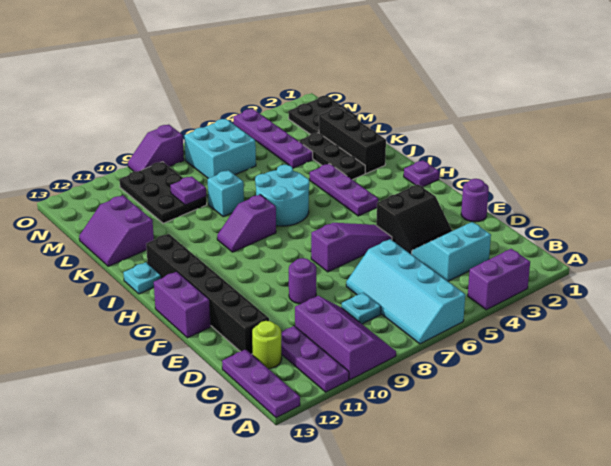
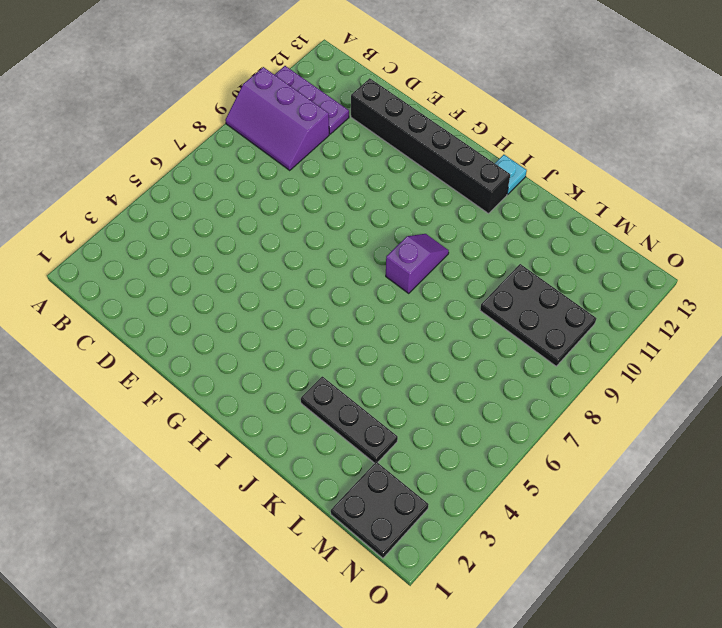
none -> purple brick A3:A4 level 1
none -> cyan slope A6:D7 level 1 top 6
none -> purple plate A13:C13 level 1

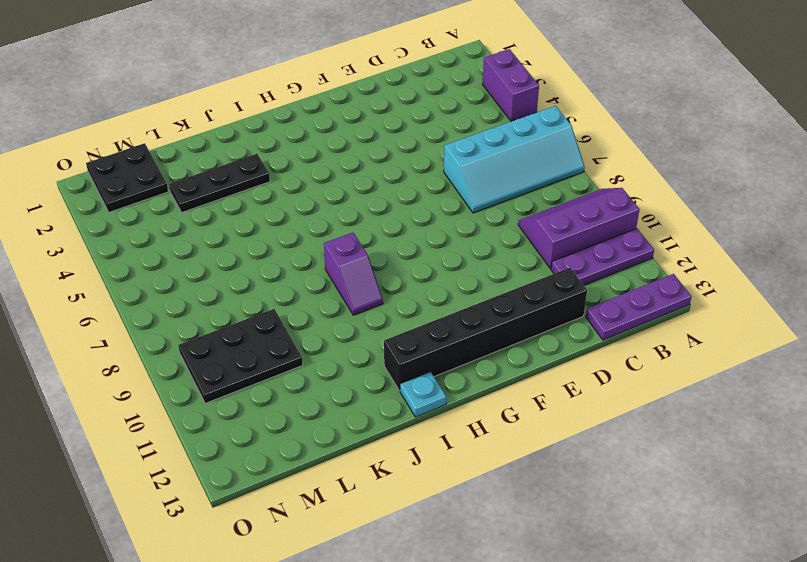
none -> cyan slope C3:D4 level 1 top C
none -> cyan plate C8 level 1
none -> lime round brick C12 level 1

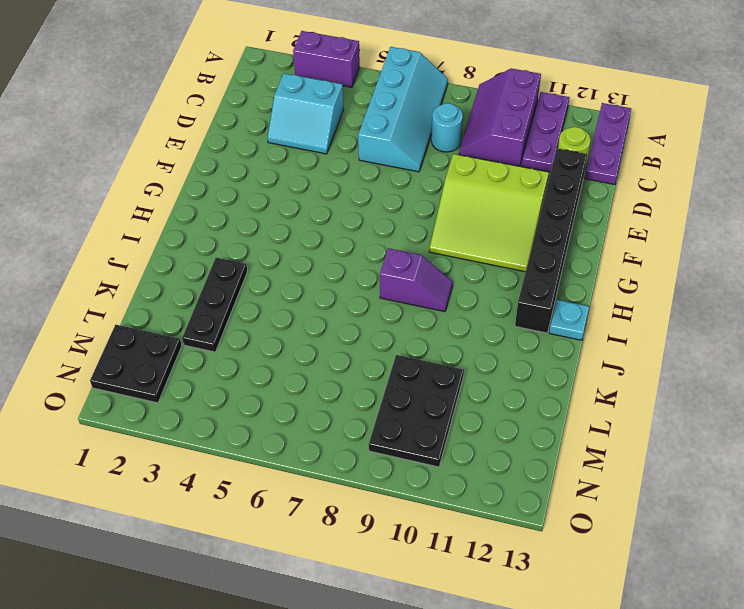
cyan round brick C8 level 1 -> cyan plate C8 level 1
lime slope E9:G11 level 1 top E -> purple round brick E9 level 1
none -> purple round brick E1 level 1
none -> black slope E3:F4 level 1 top F
none -> purple slope F5:F7 level 1 top 7

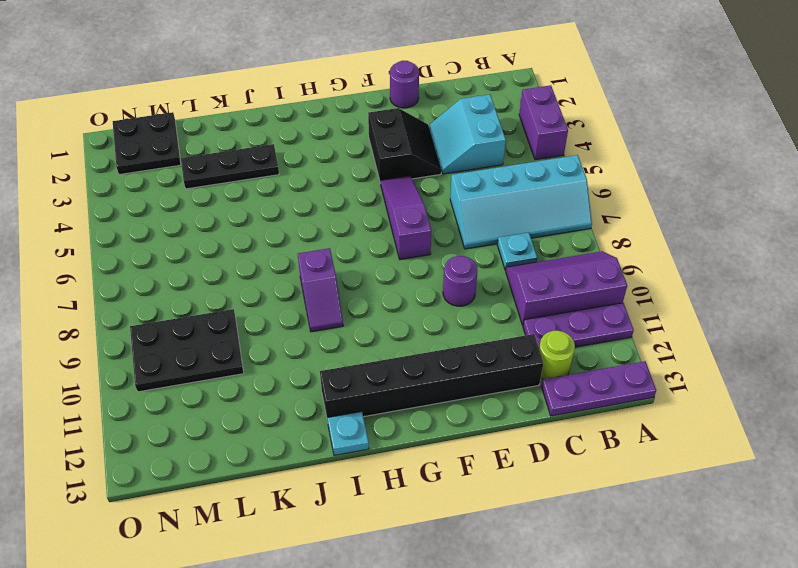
none -> purple brick F13:G13 level 1
none -> purple plate H1 level 1
none -> purple plate H4:J4 level 1

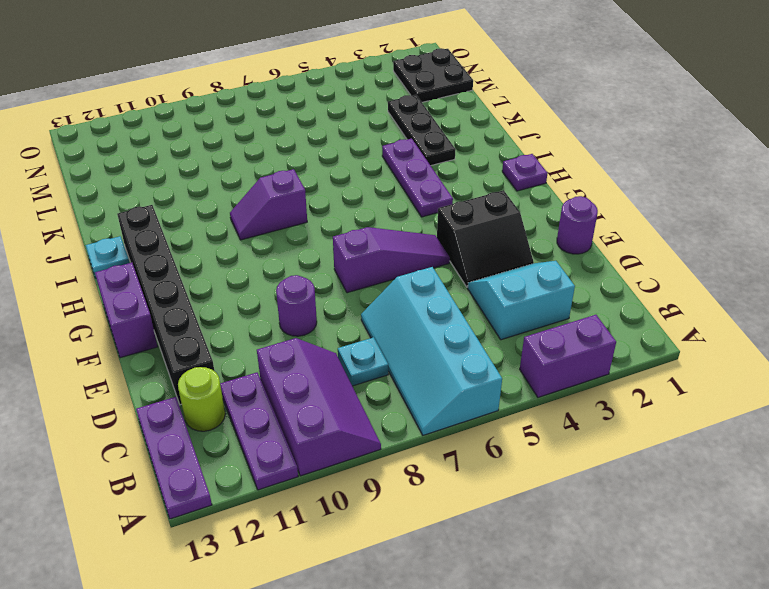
none -> cyan round brick I6:J7 level 1
none -> black brick J2:L2 level 1
none -> cyan brick K8 level 1

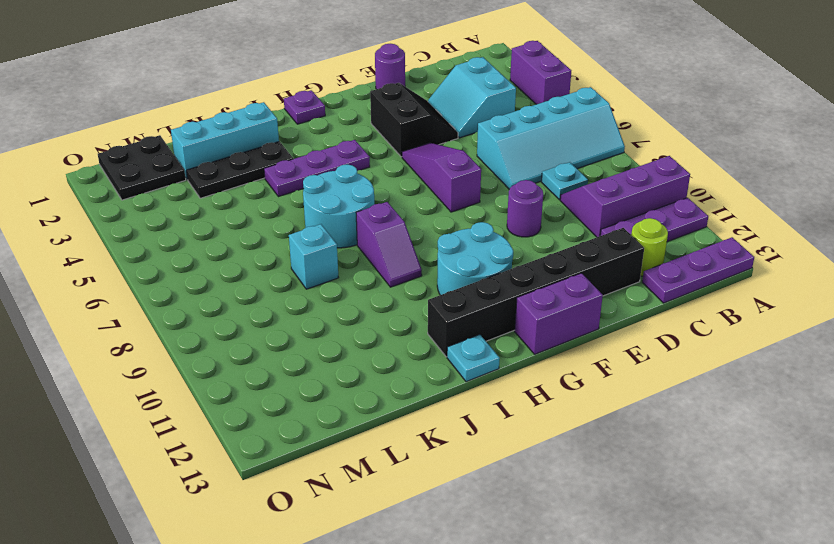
cyan round brick G10:H11 level 1 -> none
cyan brick J2:L2 level 1 -> black brick J2:L2 level 1
none -> purple slope K12:L13 level 1 top 12
none -> purple plate L4:O4 level 1
none -> black plate L9:N10 level 1

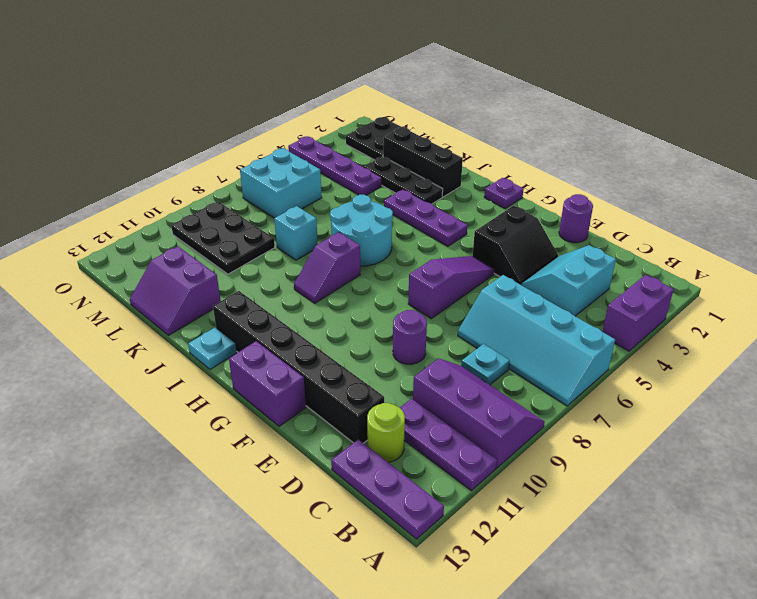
none -> purple slope O8:O9 level 1 top 8
none -> purple plate L9 level 2

